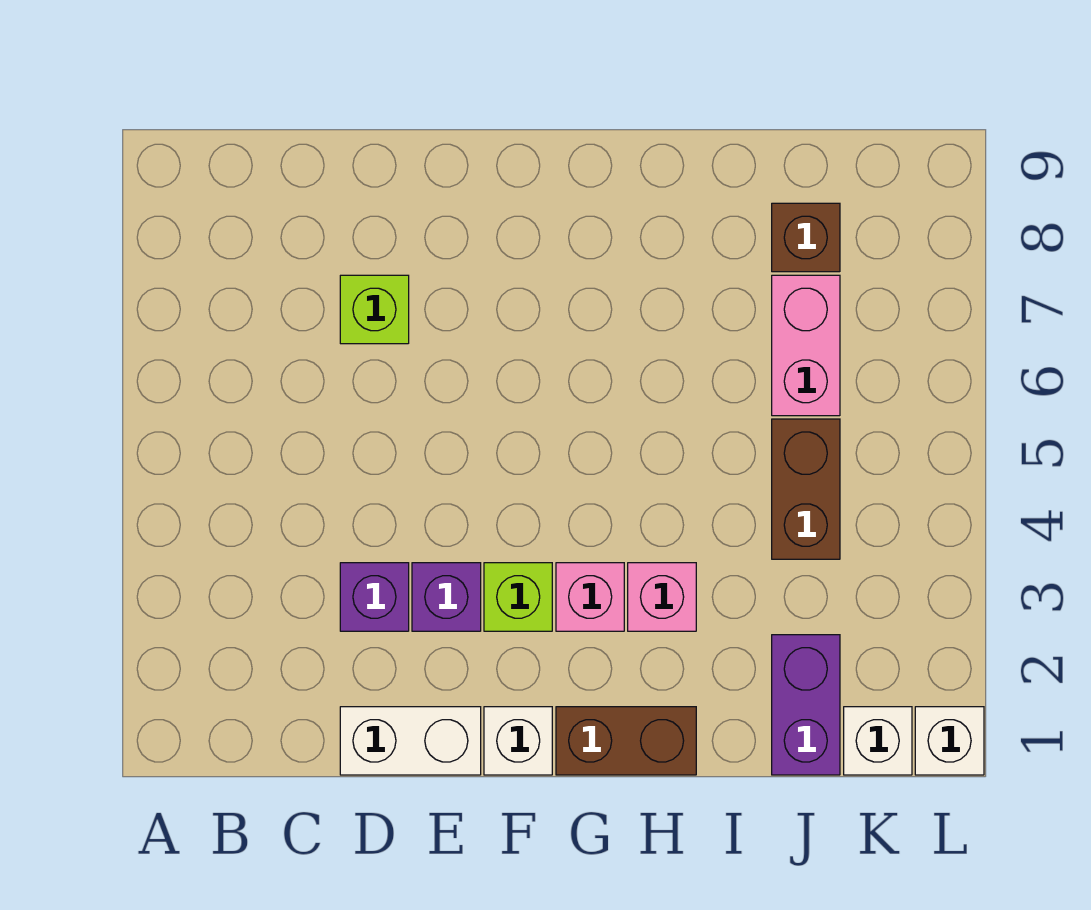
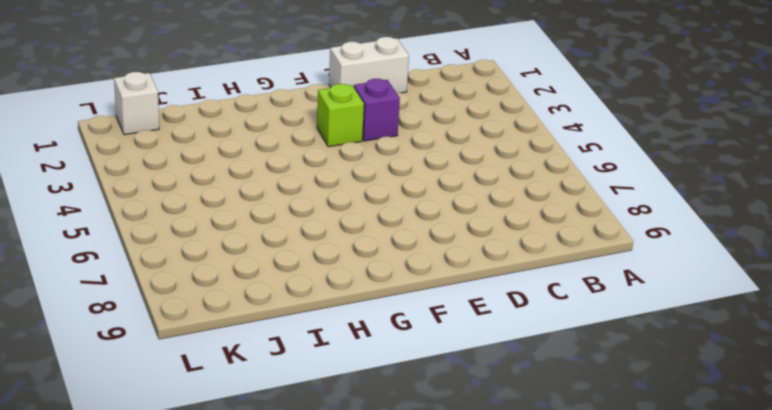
none -> purple brick D3 level 1
none -> lime brick D7 level 1
none -> white brick F1 level 1

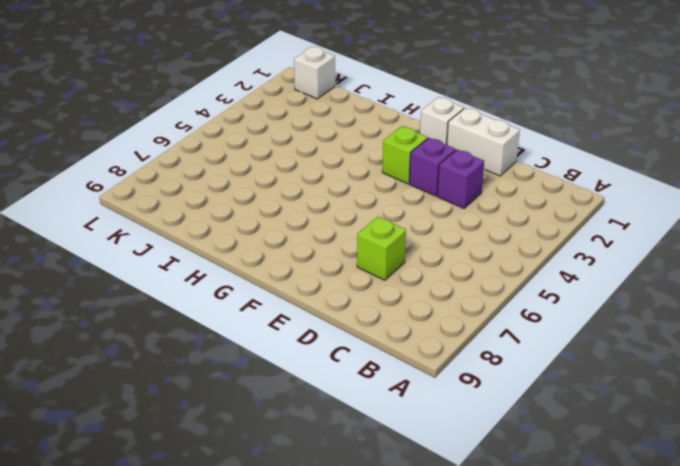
none -> brown brick G1:H1 level 1
none -> pink brick G3 level 1
none -> pink brick H3 level 1

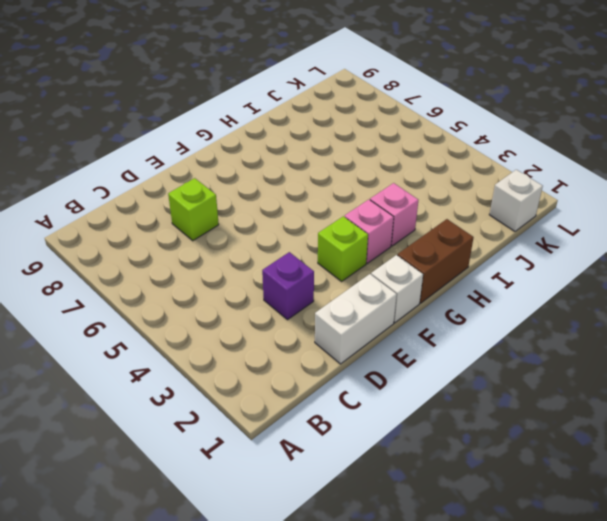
none -> purple brick E3 level 1
none -> purple brick J1:J2 level 1
none -> brown brick J4:J5 level 1

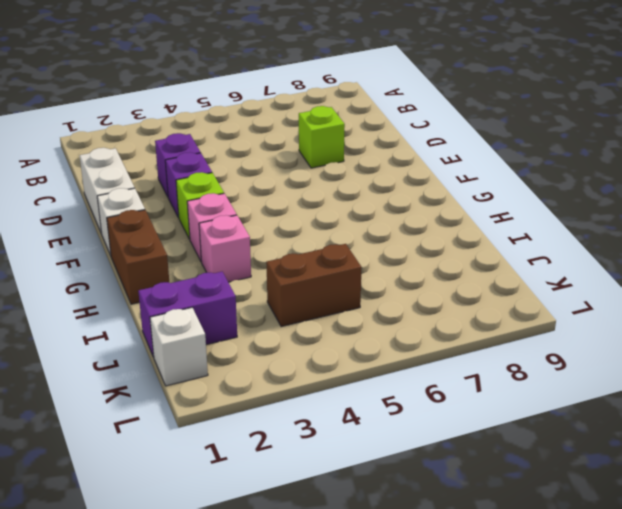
none -> pink brick J6:J7 level 1
none -> brown brick J8 level 1
none -> white brick L1 level 1

